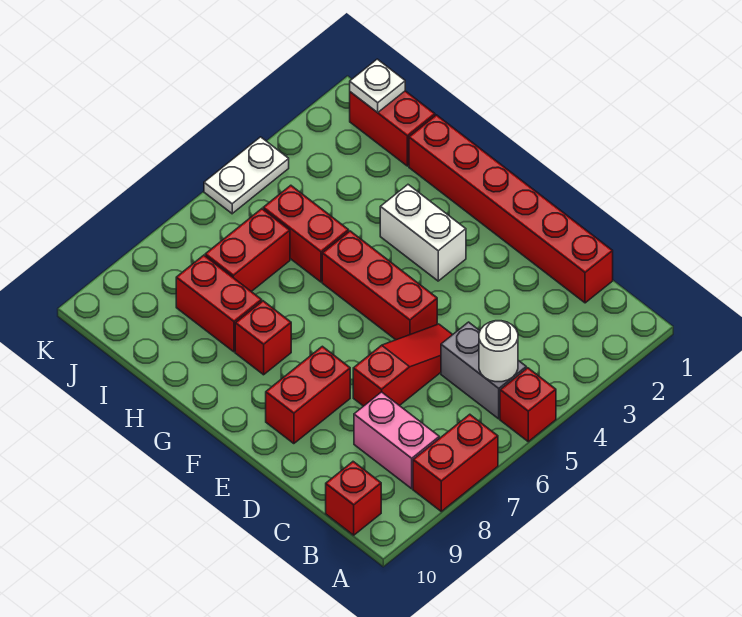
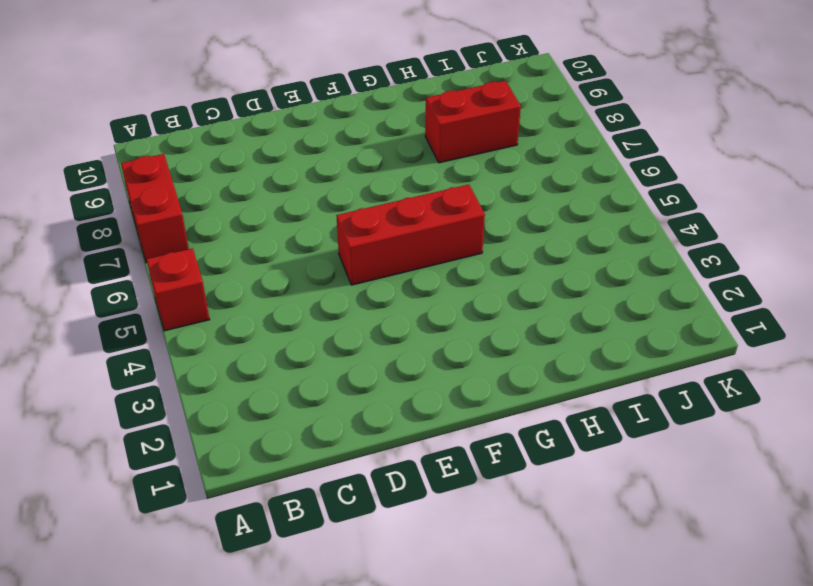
none -> grey brick B5:C5 level 1
none -> pink brick B8:C8 level 1
none -> red brick B10 level 1

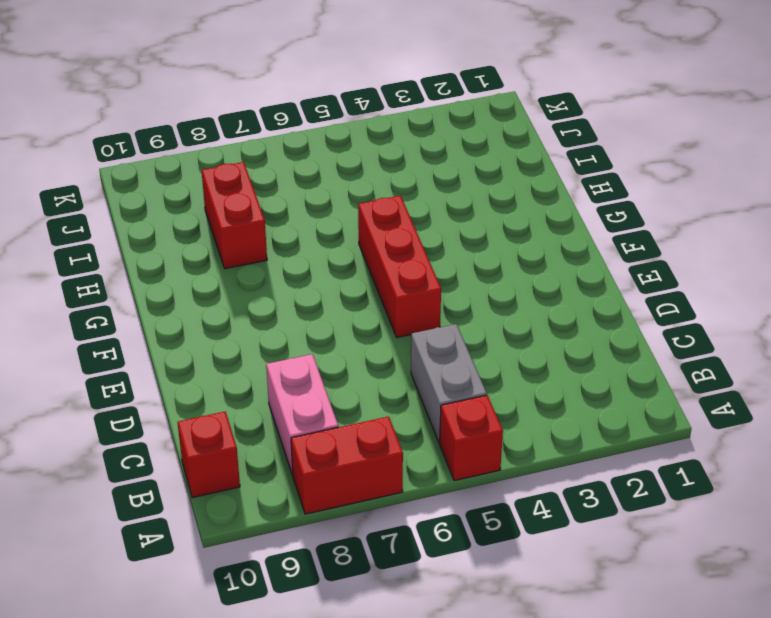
none -> red brick C1:H1 level 1
none -> red slope D5:D7 level 1 top 7
none -> red brick E8:E9 level 1

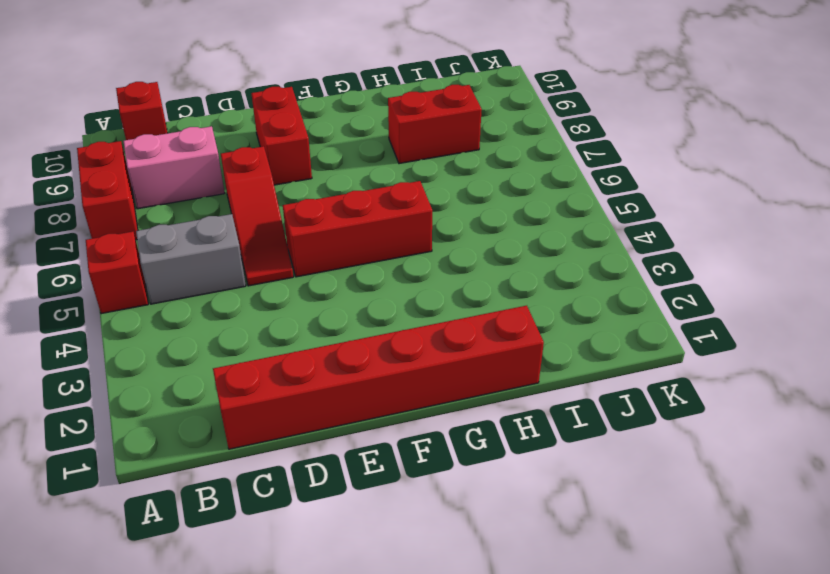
none -> white brick F3:G3 level 1
none -> red brick G8 level 1
none -> red brick H5:I5 level 1

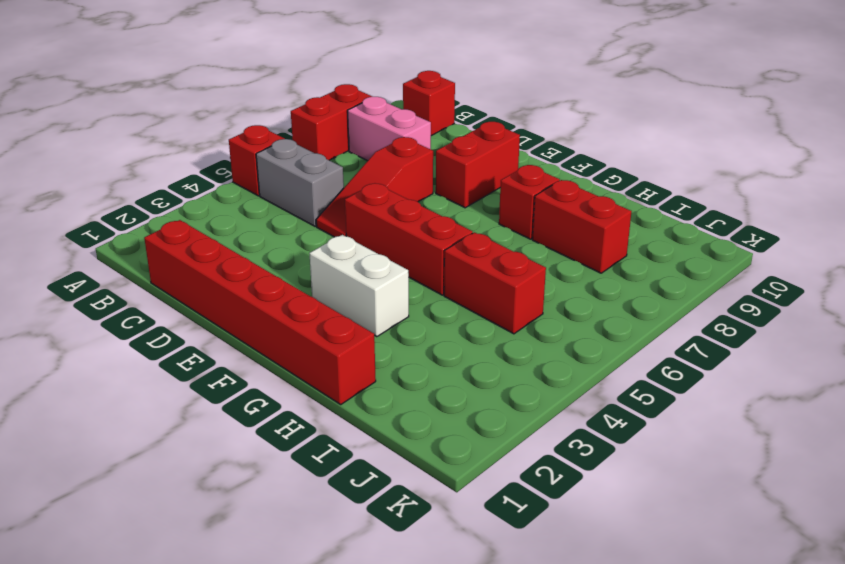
none -> red brick I1:J1 level 1
none -> red brick I6:I7 level 1
none -> white plate K4:K5 level 1

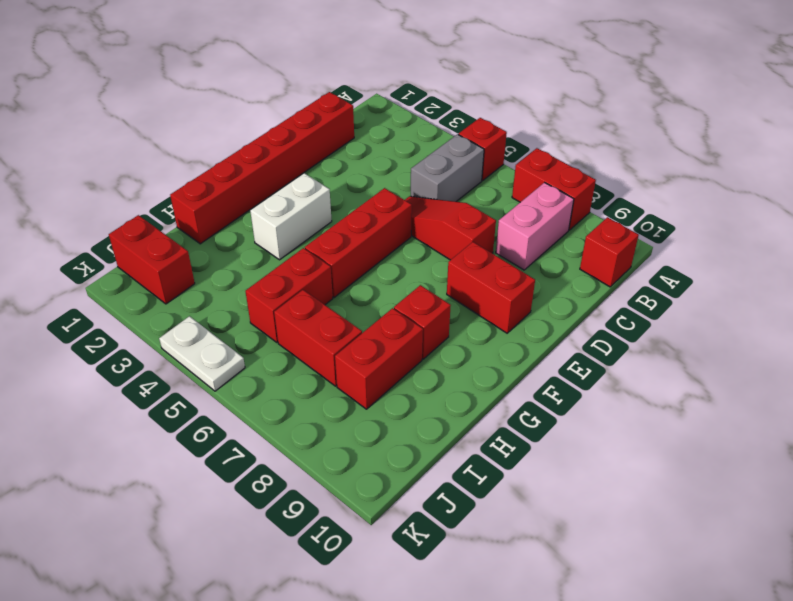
red brick J1:J2 level 1 -> red brick I1:J1 level 1
none -> white round brick B5 level 2
none -> white plate J1 level 2

